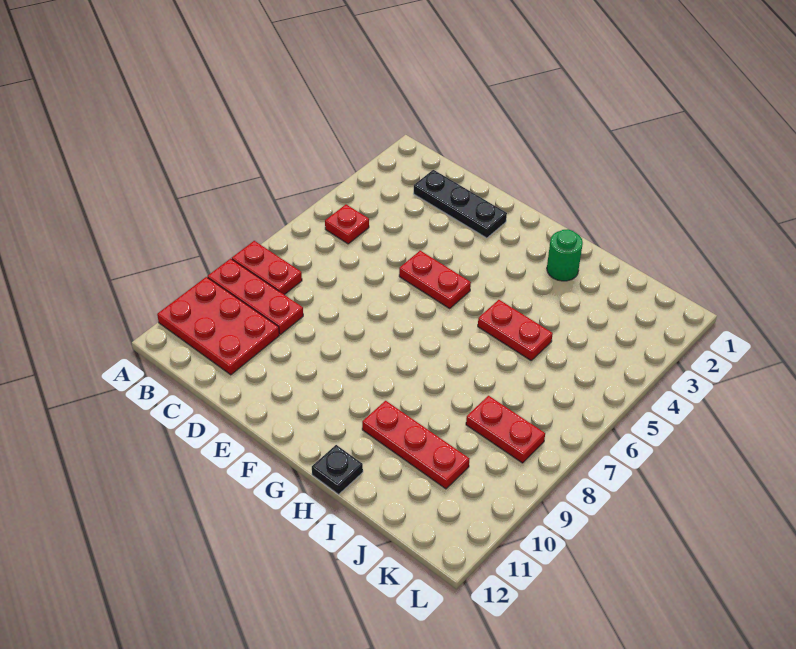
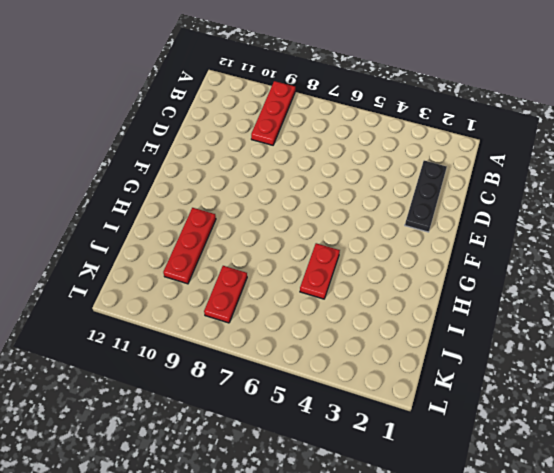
none -> red plate A8:B8 level 1
none -> red plate A10:C11 level 1

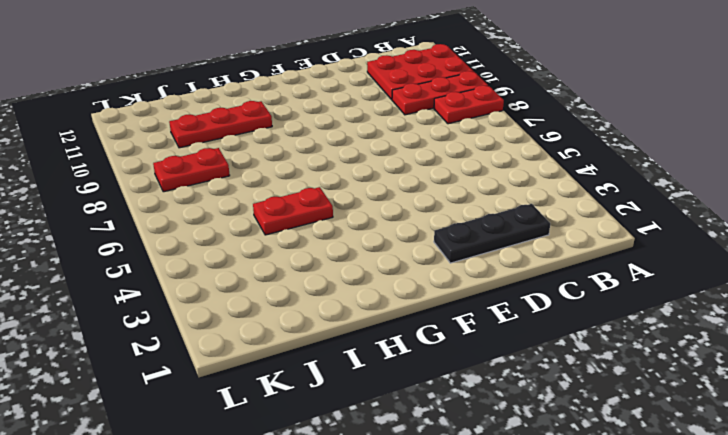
none -> red plate B5 level 1
none -> red plate E5:F5 level 1

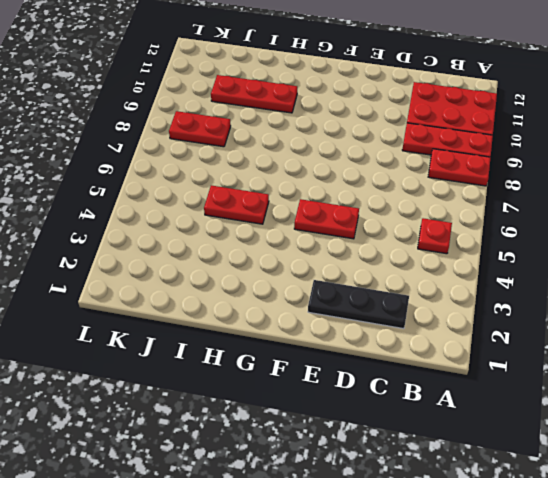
none -> green round brick H2 level 1
none -> black plate H12 level 1

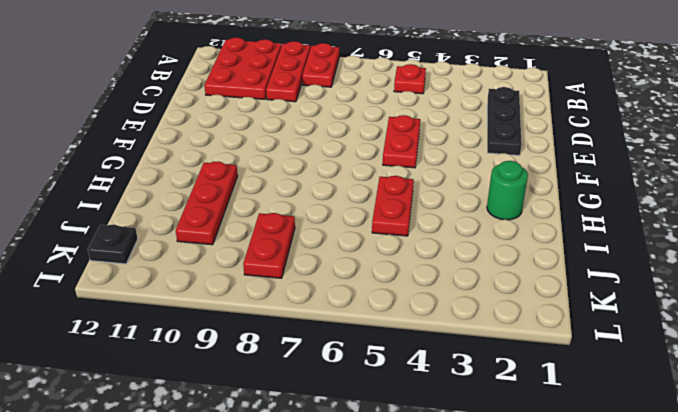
black plate K12 level 1 -> black plate H12 level 1

